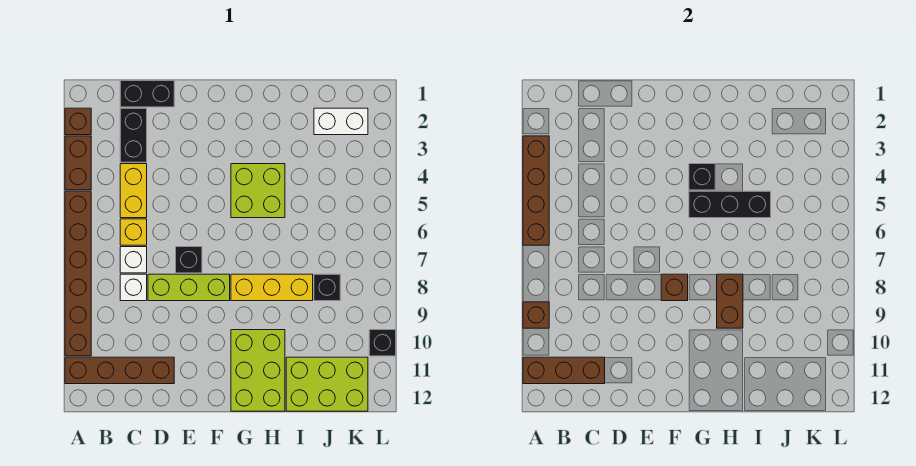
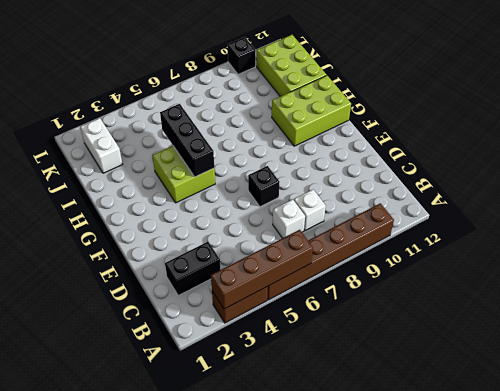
none -> brown brick A2 level 1
none -> brown brick A11:D11 level 1
none -> black brick C1:D1 level 1

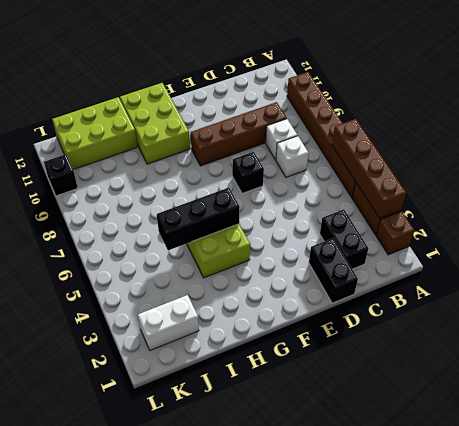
brown brick C9:F9 level 1 -> brown brick A11:D11 level 1
black brick D1:D2 level 1 -> black brick C1:D1 level 1
none -> yellow brick C4:C5 level 1
none -> yellow brick C6 level 1
none -> lime brick D8:F8 level 1

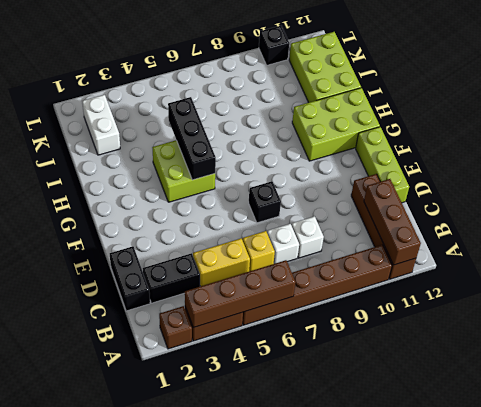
lime brick D12:F12 level 1 -> lime brick D8:F8 level 1
none -> yellow brick G8:I8 level 1
none -> black brick J8 level 1
none -> brown brick A9 level 2

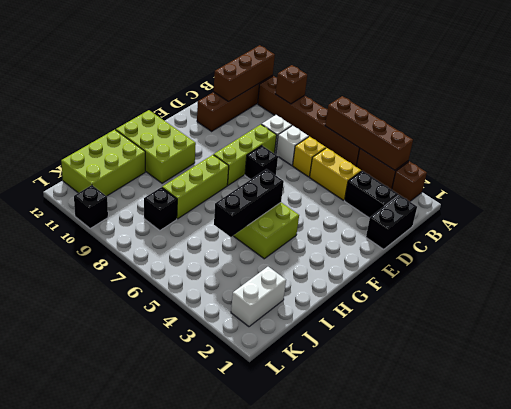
lime brick G8:I8 level 1 -> yellow brick G8:I8 level 1
none -> brown brick F8 level 2
none -> black brick G4 level 2
none -> brown brick H8:H9 level 2

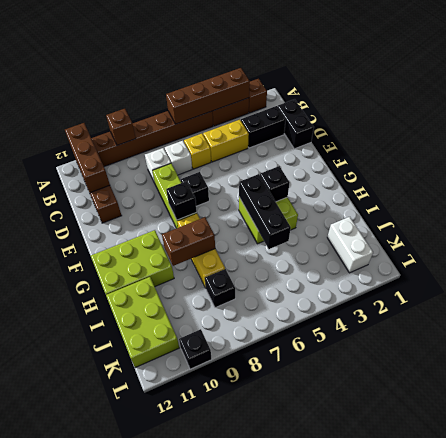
black brick F8 level 2 -> brown brick F8 level 2

